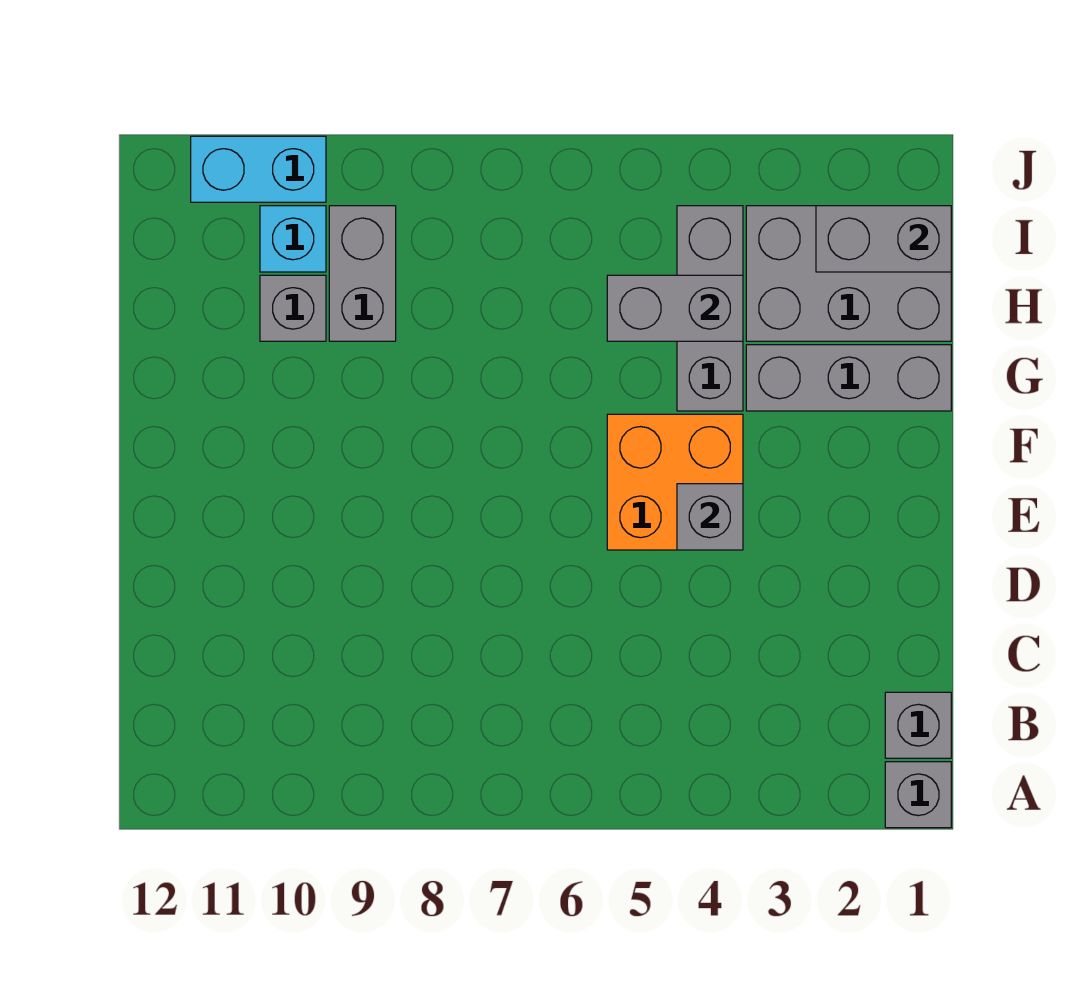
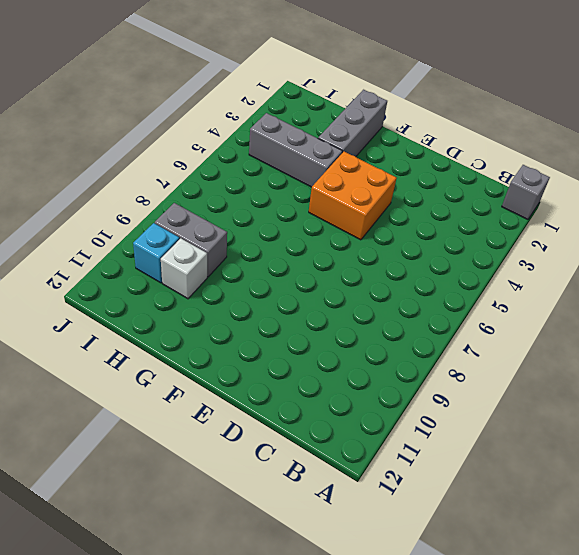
white brick H10 level 1 -> grey brick H10 level 1
none -> grey brick B1 level 1
none -> grey brick H1:I3 level 1
none -> cyan brick J10:J11 level 1

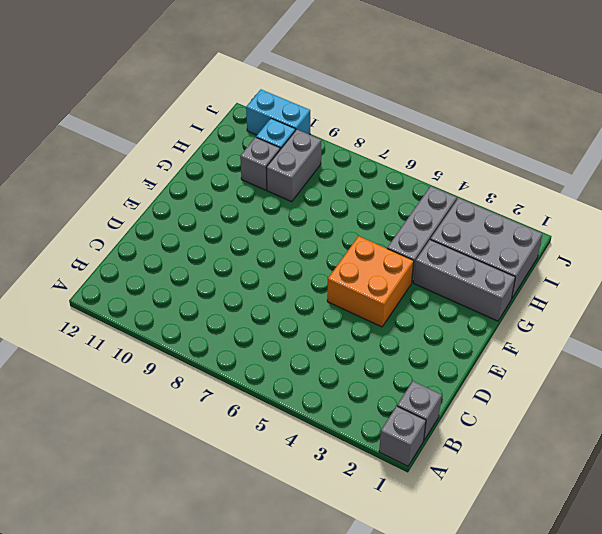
none -> grey brick E4 level 2
none -> grey brick H4:H5 level 2
none -> grey brick I1:I2 level 2

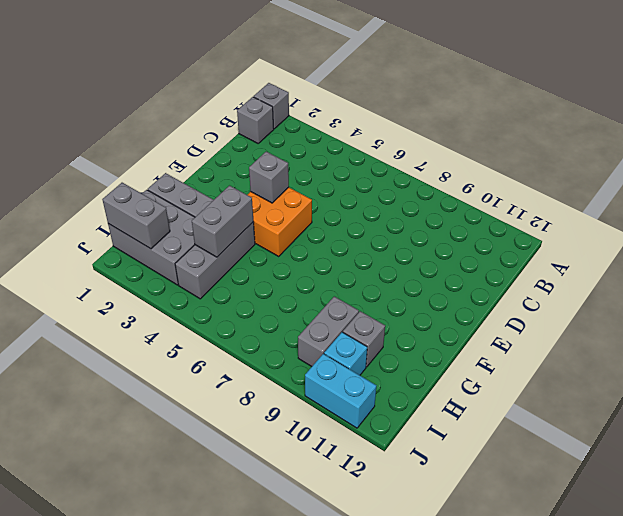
grey brick G4:H4 level 2 -> grey brick H4:H5 level 2

